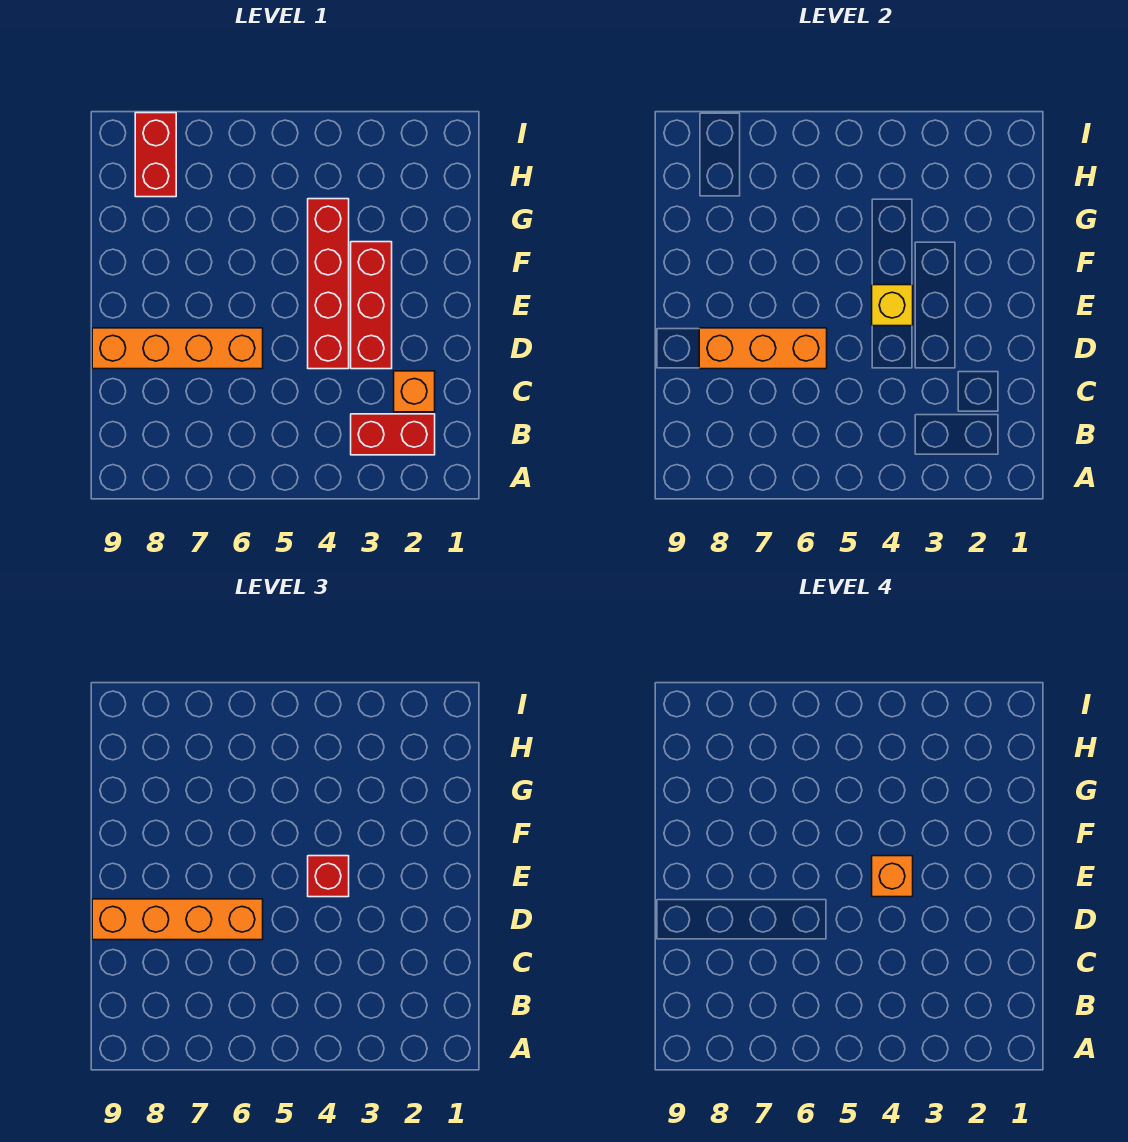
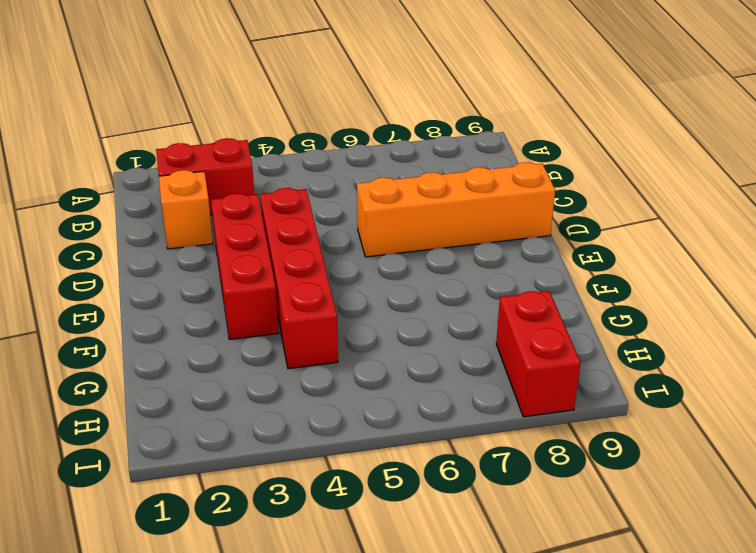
none -> orange brick D6:D8 level 2
none -> yellow brick E4 level 2

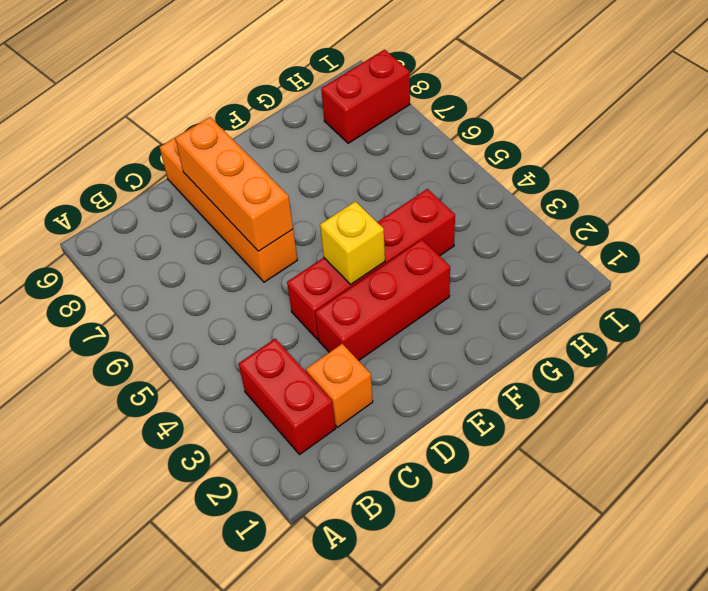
none -> orange brick D6:D9 level 3
none -> red brick E4 level 3

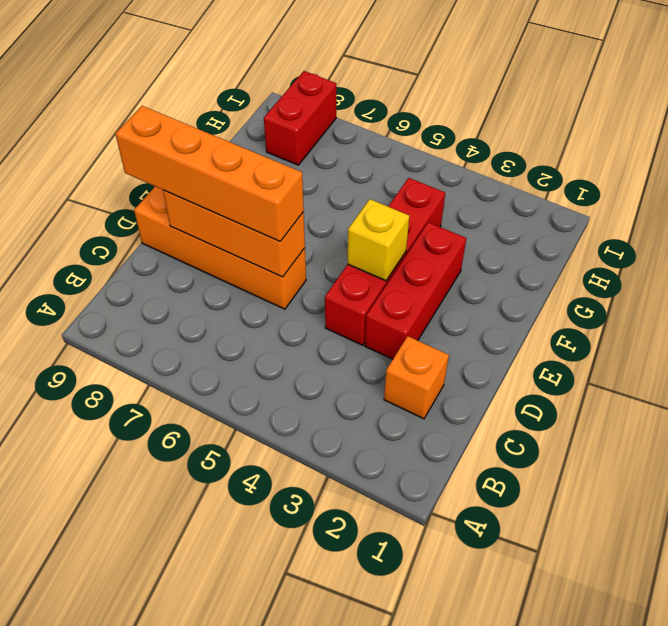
none -> red brick B2:B3 level 1
none -> red brick E4 level 3

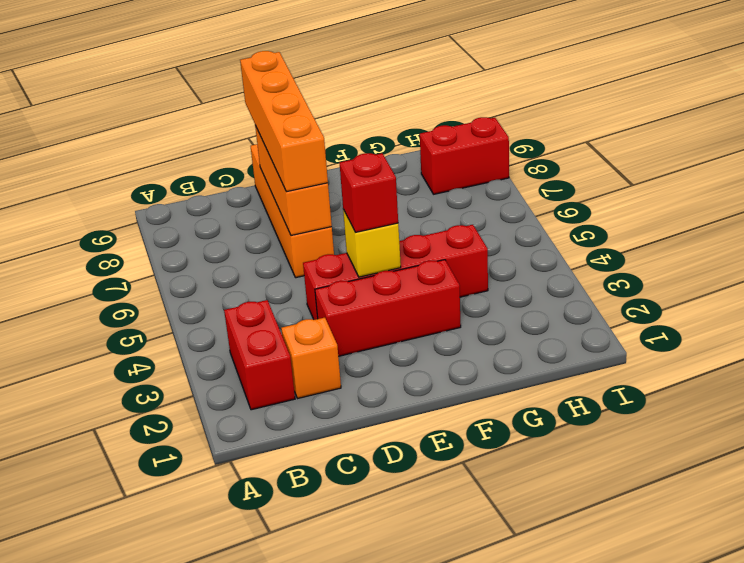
none -> orange brick E4 level 4

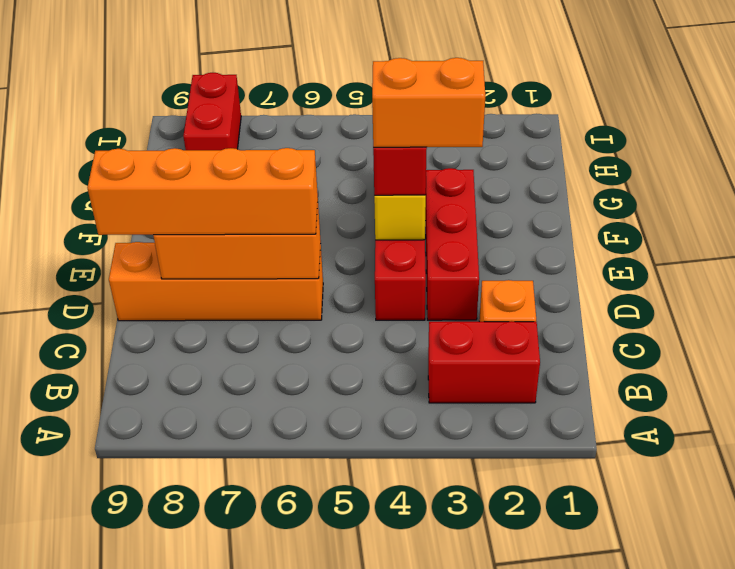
orange brick E3:E4 level 4 -> orange brick E4 level 4

